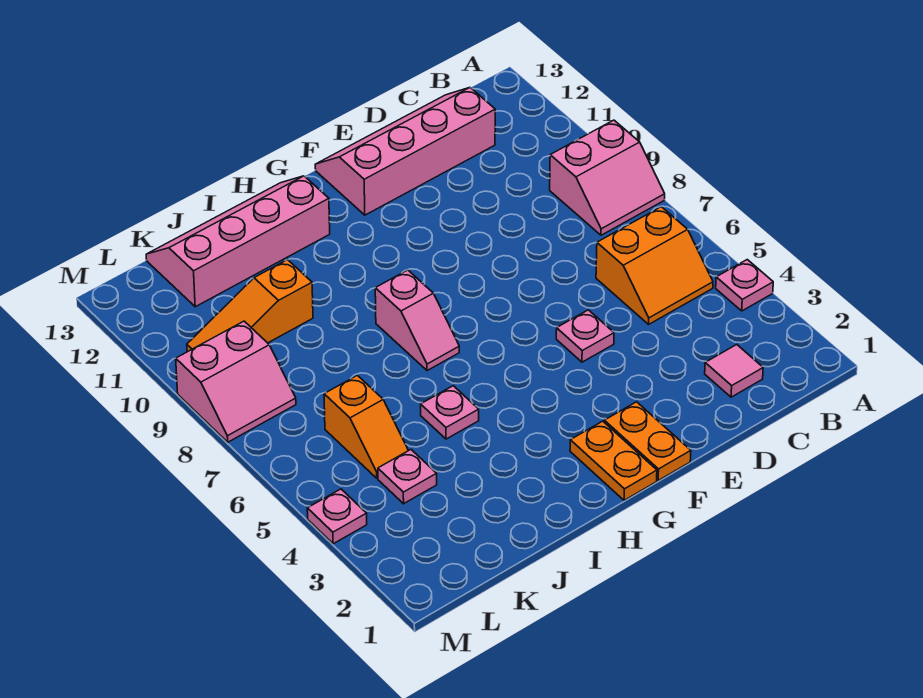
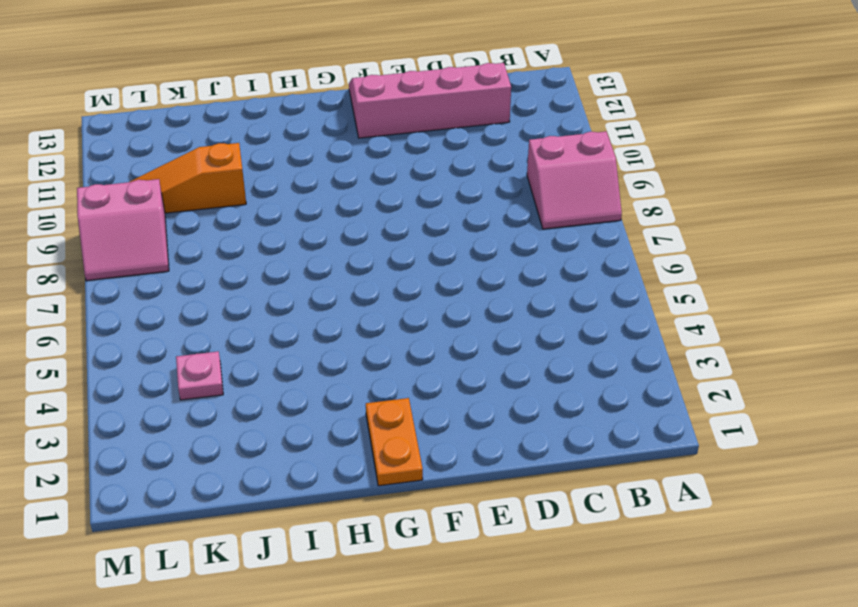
none -> pink plate A4 level 1
none -> orange slope B5:C6 level 1 top 6
none -> pink tile C2 level 1

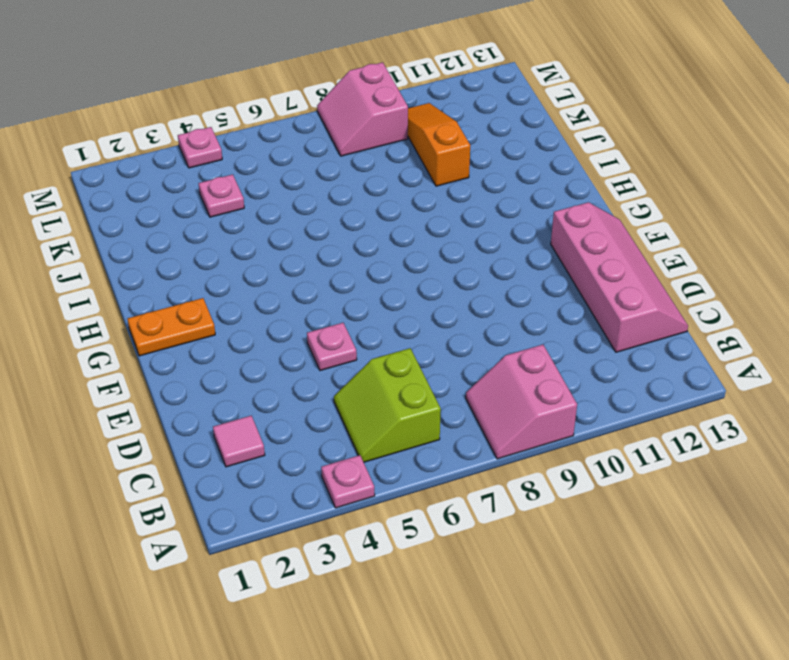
lime slope B5:C6 level 1 top 6 -> orange slope B5:C6 level 1 top 6
none -> orange plate F1:F2 level 1
none -> pink slope H7:H8 level 1 top 8
none -> pink slope H12:K13 level 1 top 12

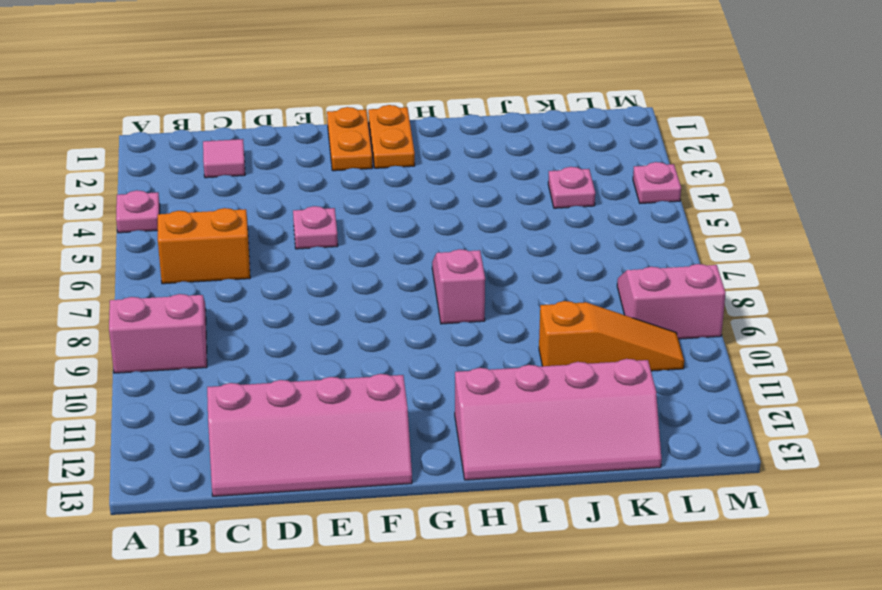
none -> pink plate I5 level 1
none -> orange slope K5:K6 level 1 top 6

